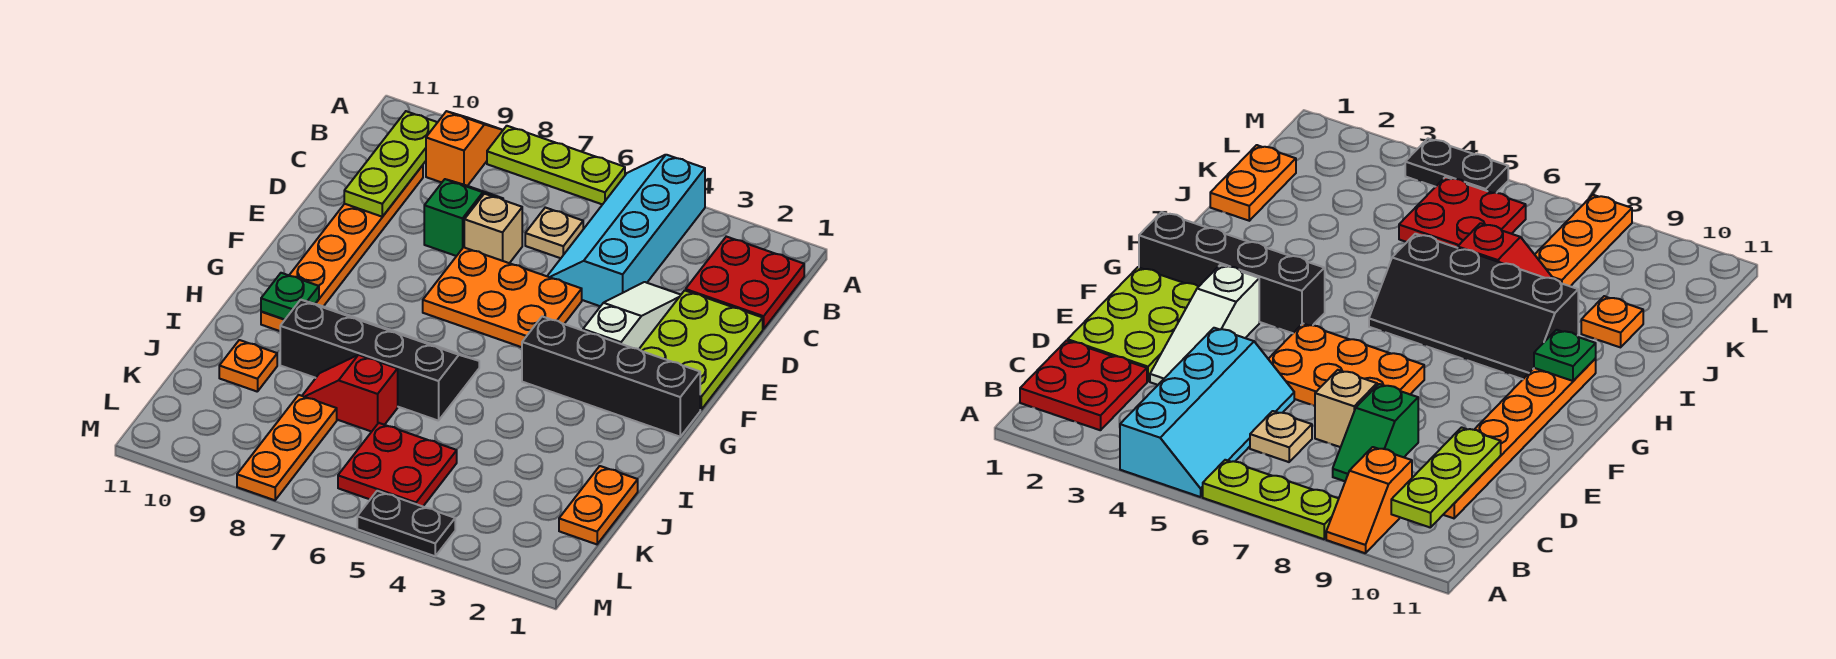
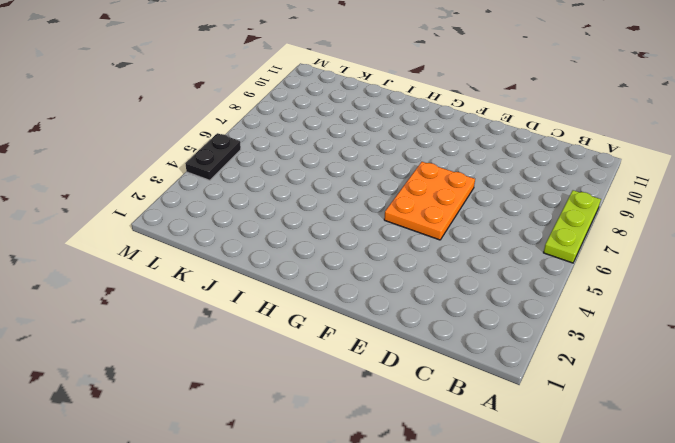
none -> cyan slope A4:D5 level 1 top 4
none -> orange slope A9:B9 level 1 top B
none -> red plate B1:C2 level 1

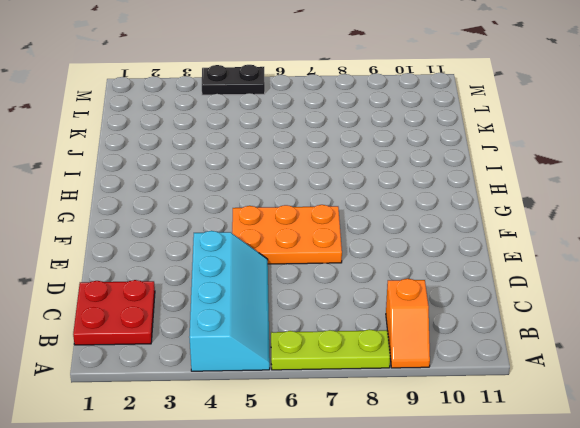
none -> tan plate C6 level 1
none -> green slope C8:D8 level 1 top D
none -> orange plate C10:H10 level 1

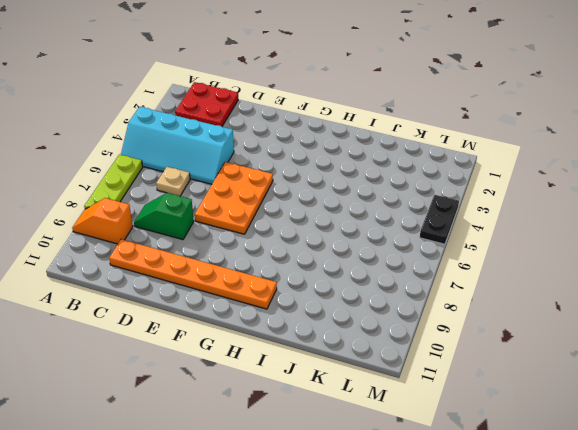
none -> lime plate D1:F2 level 1
none -> white slope D3:F3 level 1 top F
none -> tan brick D7 level 1

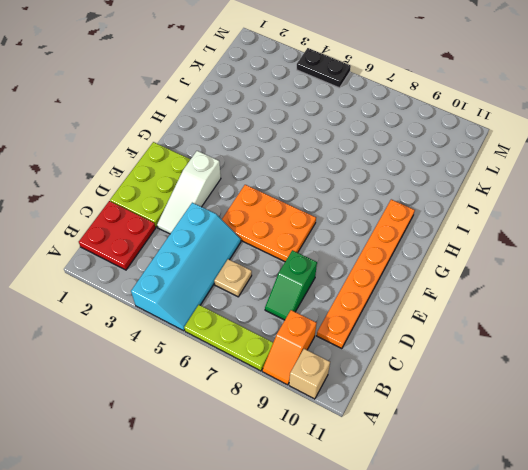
tan brick A10 level 1 -> tan brick D7 level 1
none -> black brick G1:G4 level 1
none -> black slope H6:I9 level 1 top I
none -> orange plate J1:K1 level 1

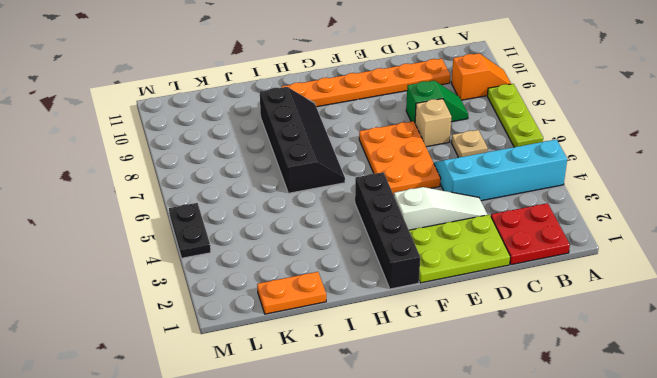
none -> red slope J7:J8 level 1 top 7
none -> orange plate J10 level 1
none -> red plate K5:L6 level 1

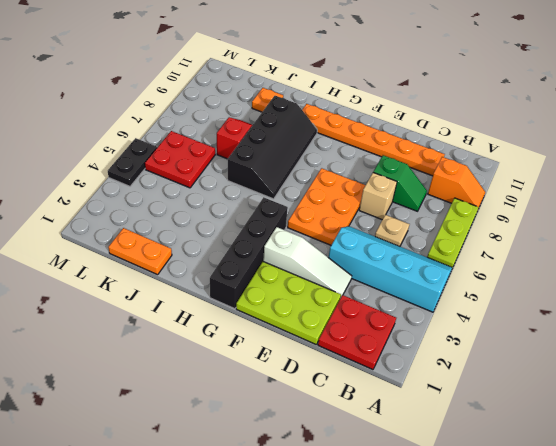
none -> orange plate K8:M8 level 1
none -> lime plate B10:D10 level 2
none -> green plate H10 level 2

